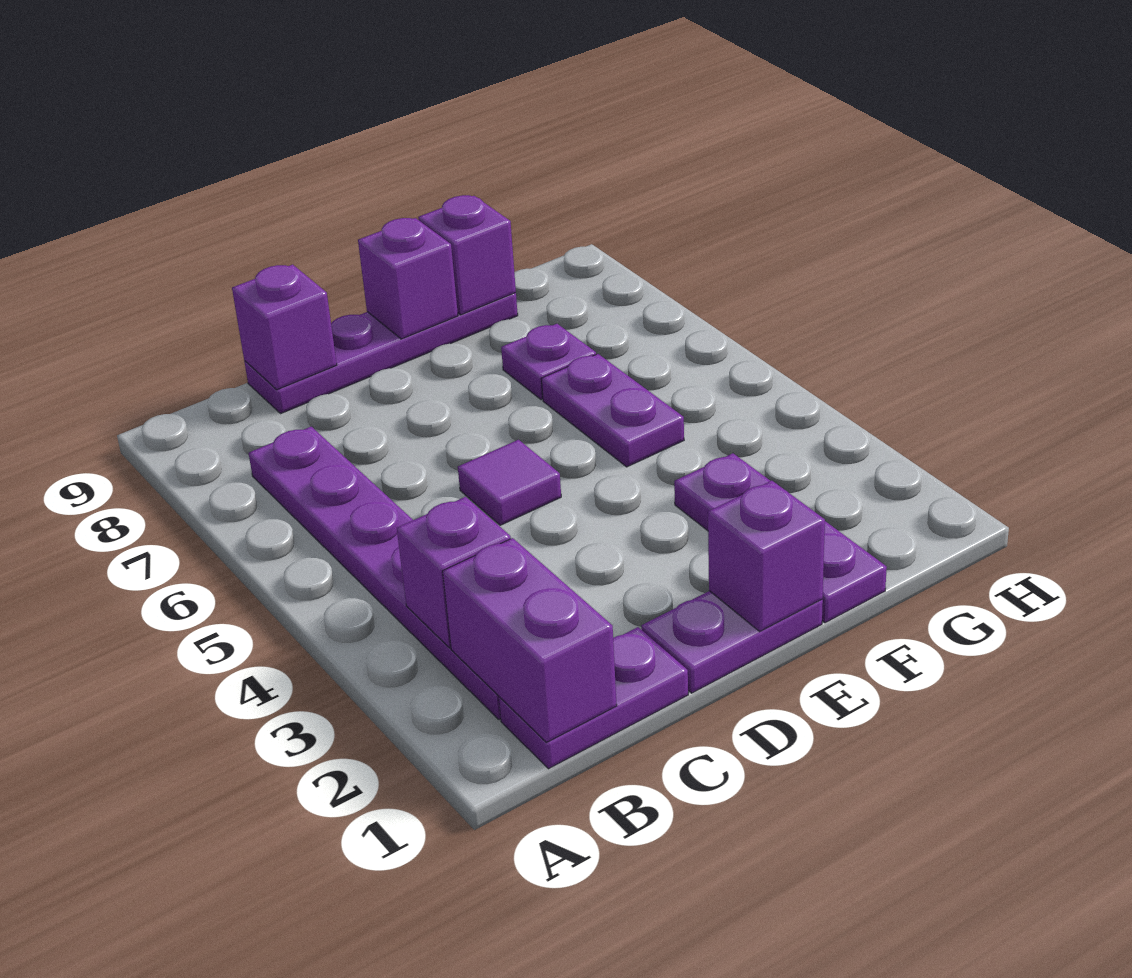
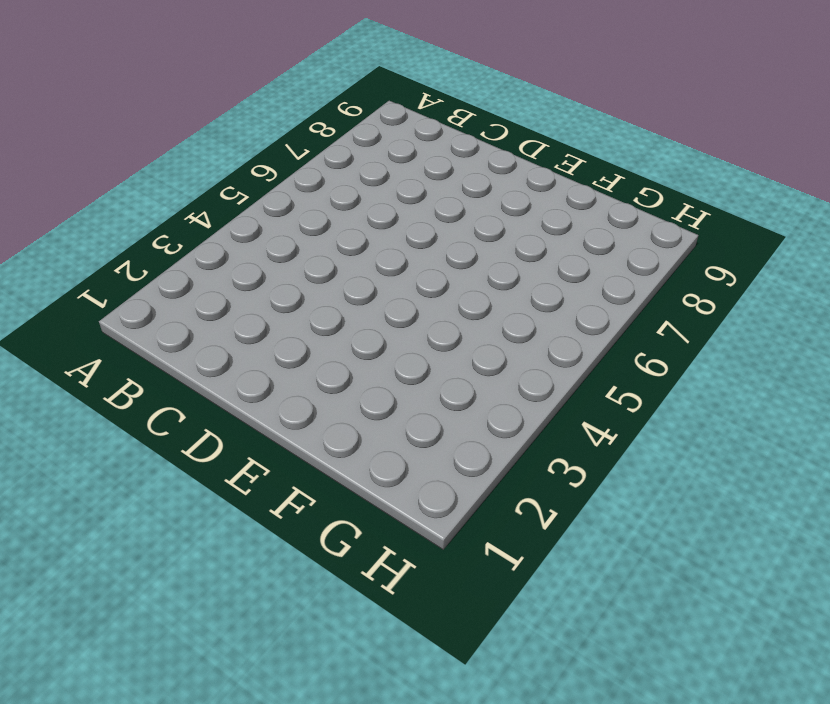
none -> purple plate B1:C1 level 1
none -> purple plate B2:B7 level 1
none -> purple plate C9:F9 level 1

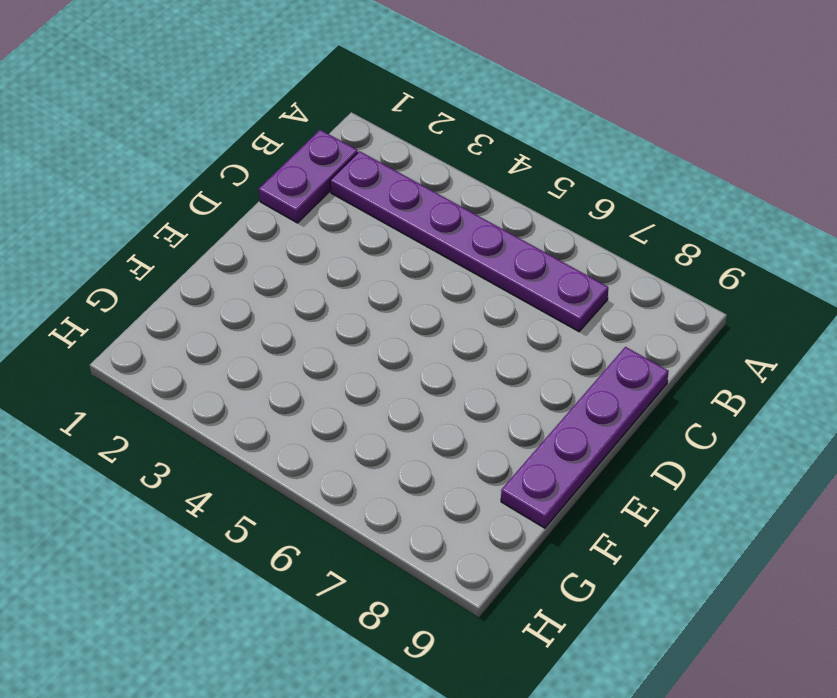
none -> purple plate D1:E1 level 1
none -> purple tile D5 level 1
none -> purple plate F1:F3 level 1

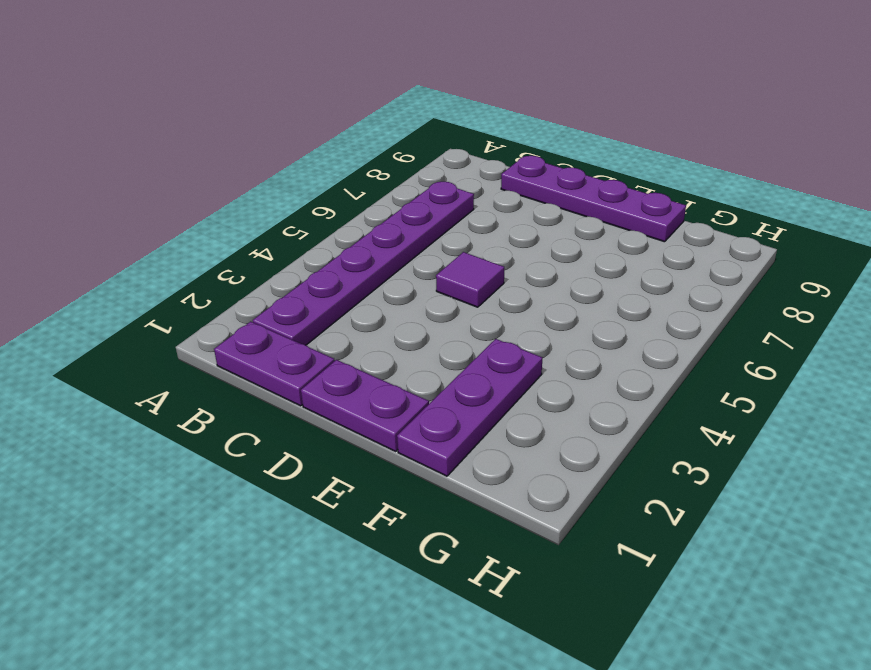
none -> purple plate F5:F6 level 1
none -> purple plate F7 level 1
none -> purple brick B1:B2 level 2

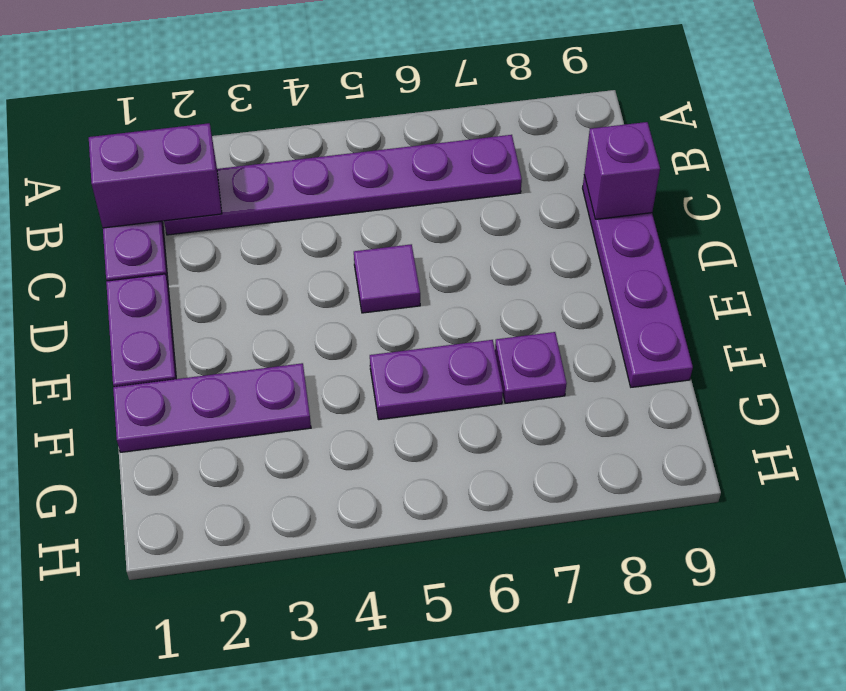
none -> purple brick B3 level 2
none -> purple brick E1 level 2
none -> purple brick E9 level 2

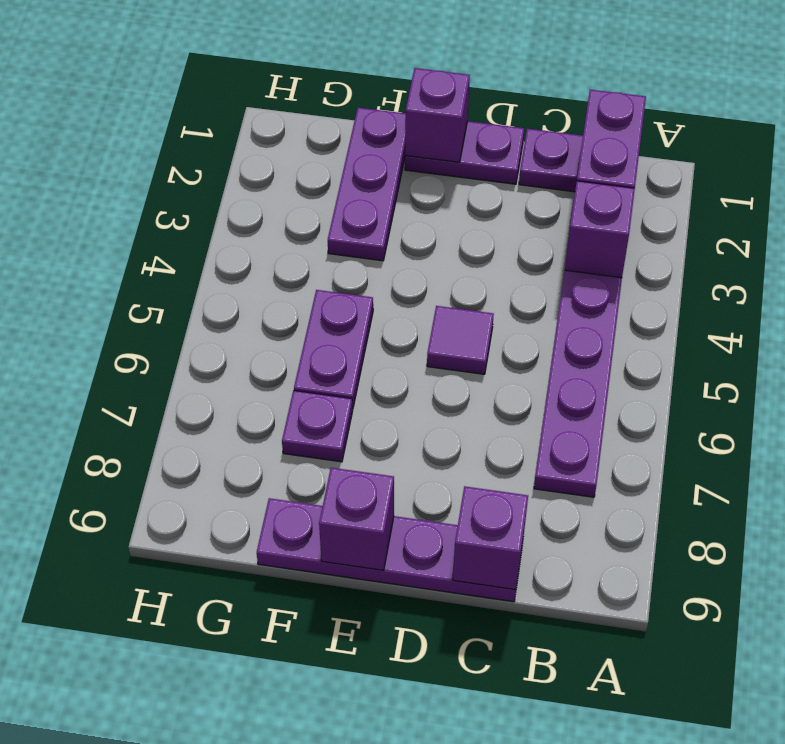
none -> purple brick F9 level 2

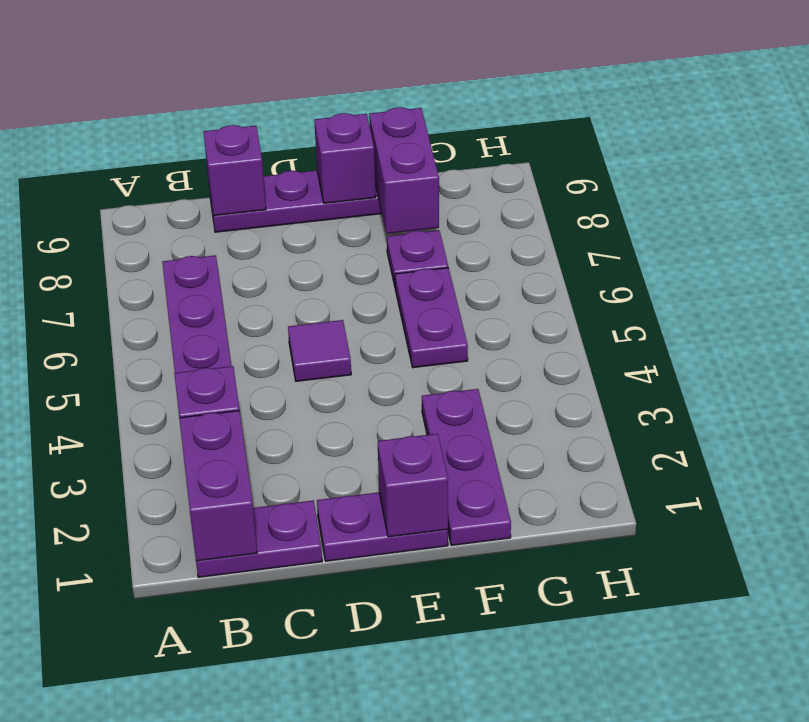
purple brick F8:F9 level 2 -> purple brick F9 level 2

